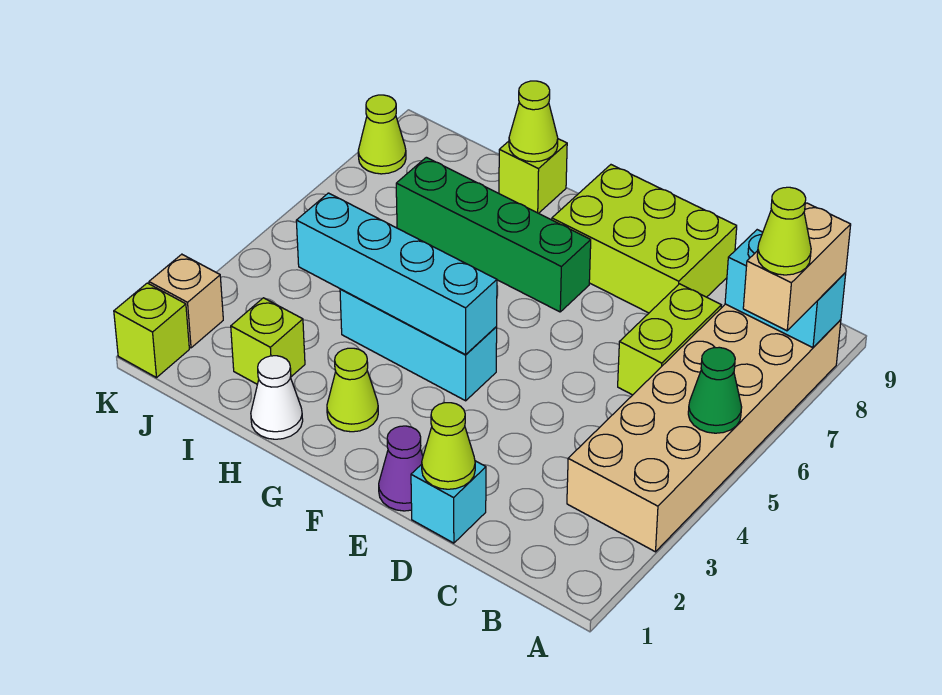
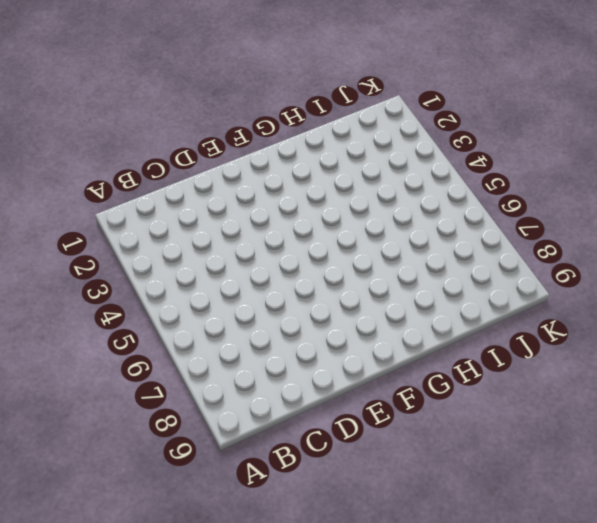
none -> tan brick A3:B8 level 1
none -> lime brick C6:C7 level 1
none -> cyan brick D1 level 1

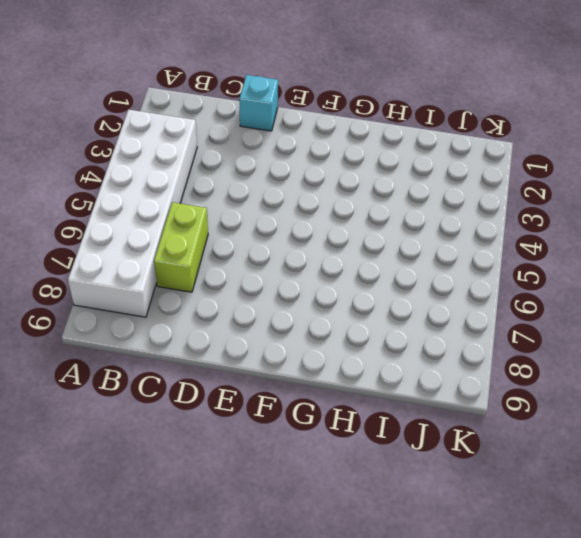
white brick A3:B8 level 1 -> tan brick A3:B8 level 1
none -> lime brick D8:F9 level 1
none -> purple cone E1 level 1
none -> cyan brick F4:H4 level 1

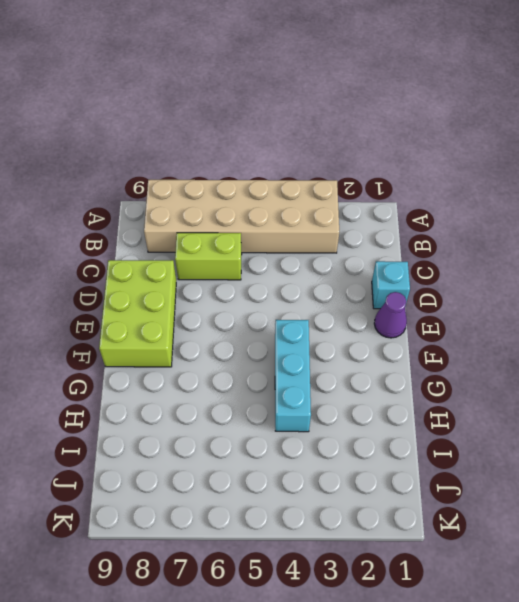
none -> green brick F7:I7 level 1
none -> lime cone G2 level 1
none -> white cone H1 level 1

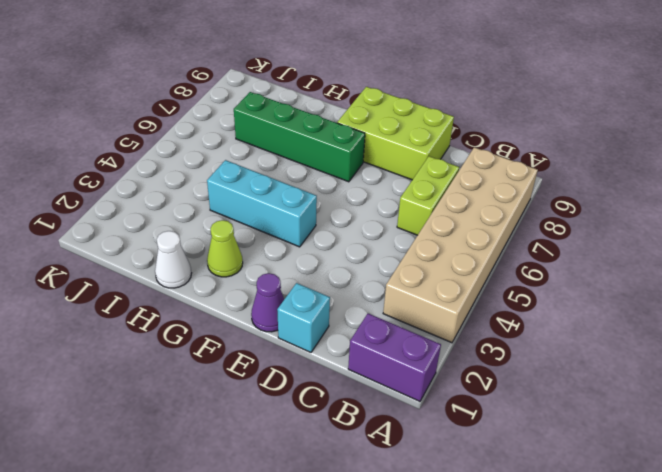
purple brick A1:B1 level 1 -> none
none -> lime brick H9 level 1
none -> lime brick I2 level 1
none -> lime brick K1 level 1

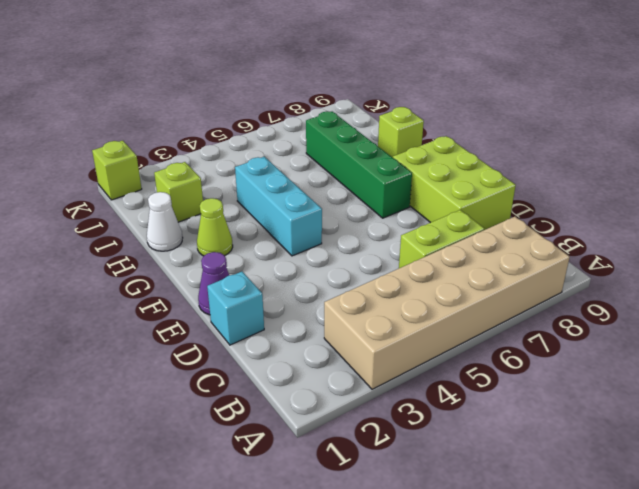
none -> tan brick K2 level 1
none -> lime cone K8 level 1
none -> green cone A5 level 2

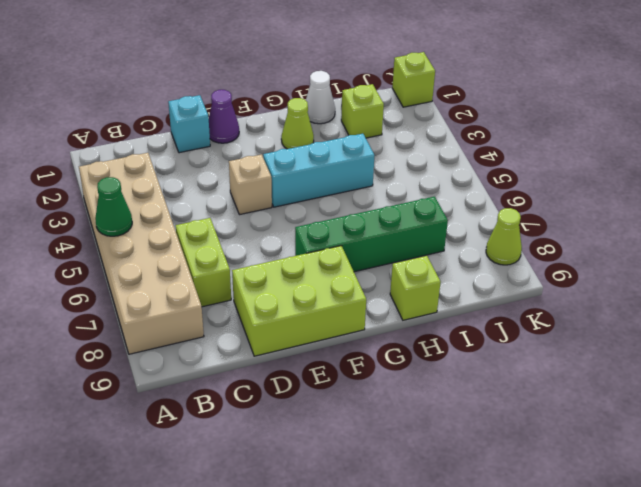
tan brick E4 level 1 -> tan brick K2 level 1
none -> cyan brick A8:B8 level 2
none -> lime cone D1 level 2
none -> cyan brick F4:I4 level 2

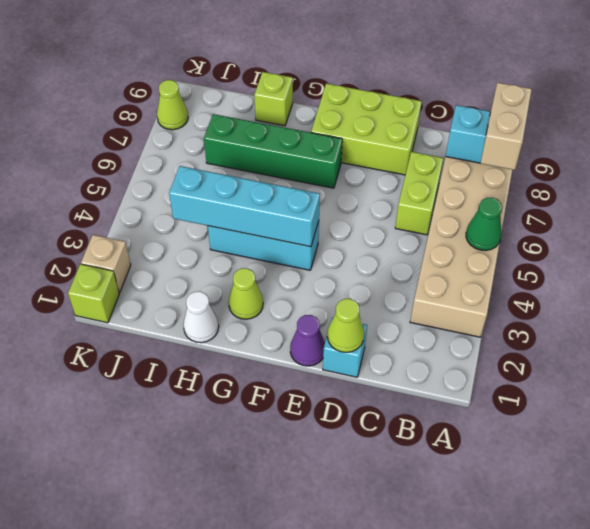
none -> lime brick I2 level 1
none -> lime cone H9 level 2
none -> lime cone A7 level 4

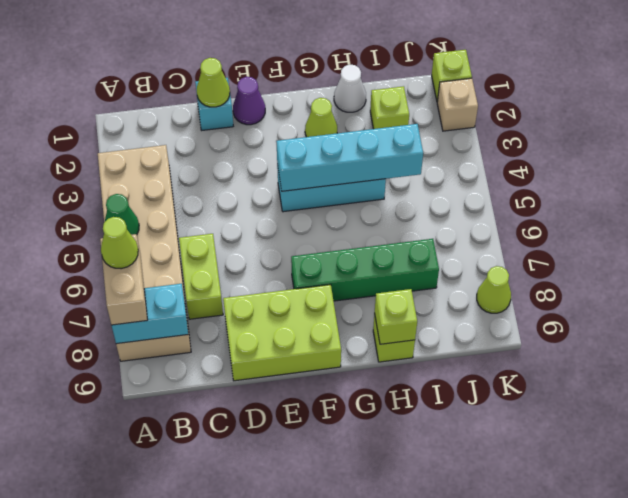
lime brick H9 level 2 -> lime cone H9 level 2

